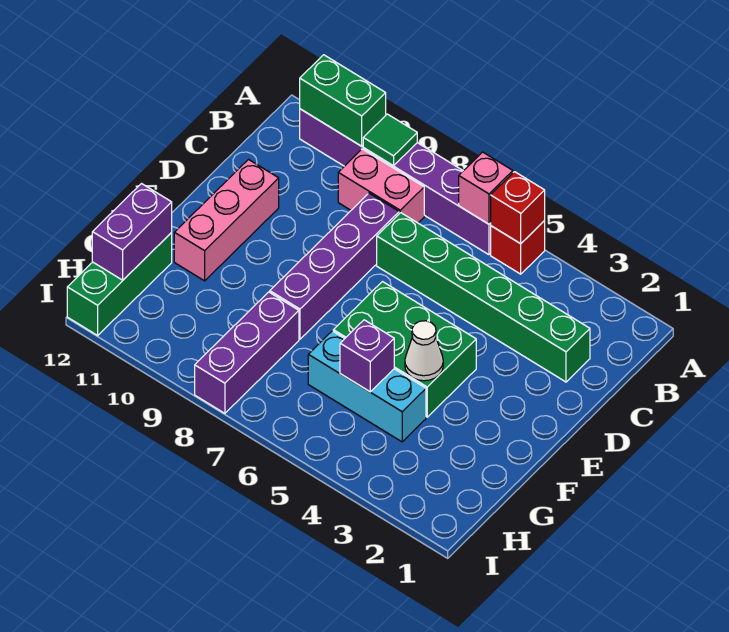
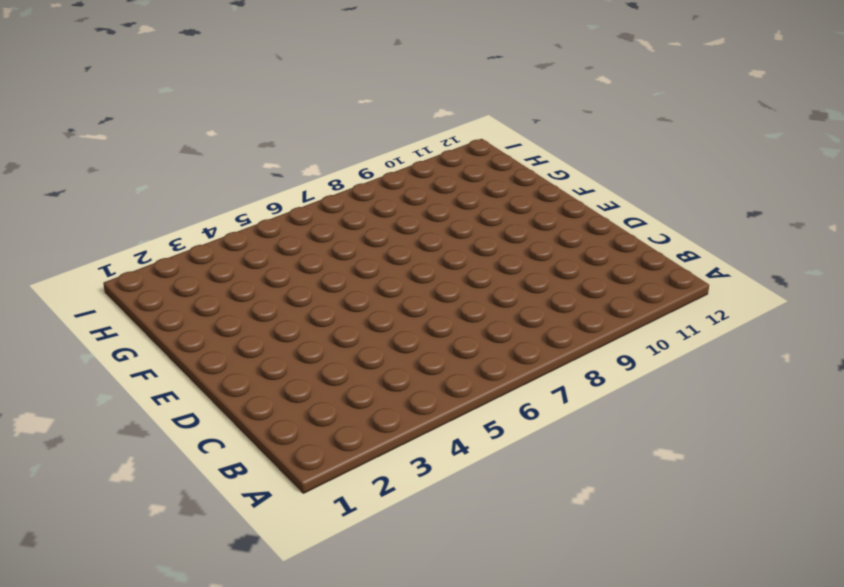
none -> red brick A5 level 1
none -> purple brick A6:A11 level 1
none -> pink brick B8:B9 level 1

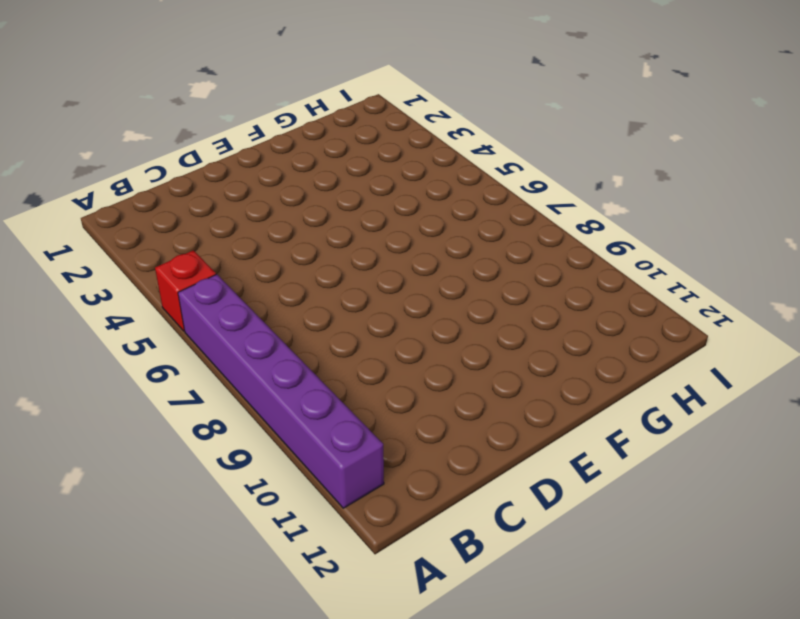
none -> pink brick B8:B9 level 1
none -> green brick C2:C7 level 1
none -> purple brick C8:F8 level 1

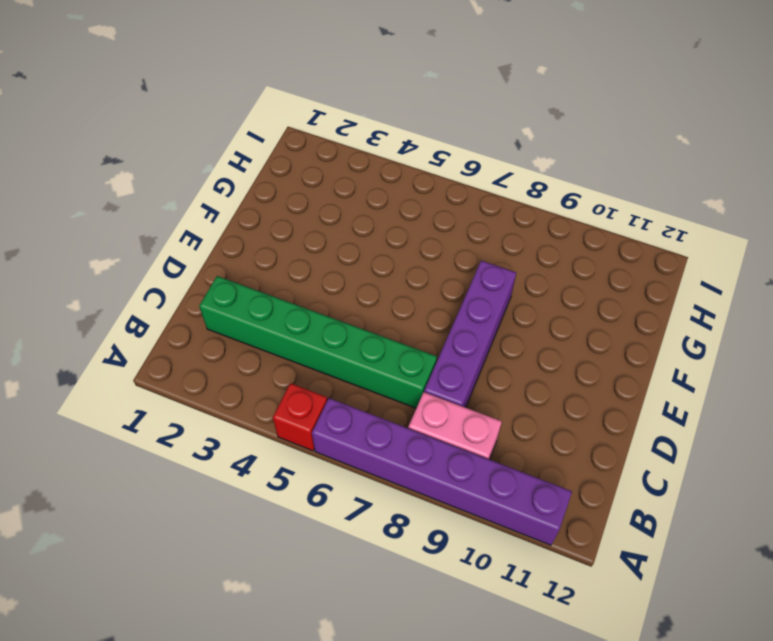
none -> pink brick D11:F11 level 1
none -> green brick E4:F6 level 1
none -> cyan brick G4:G6 level 1

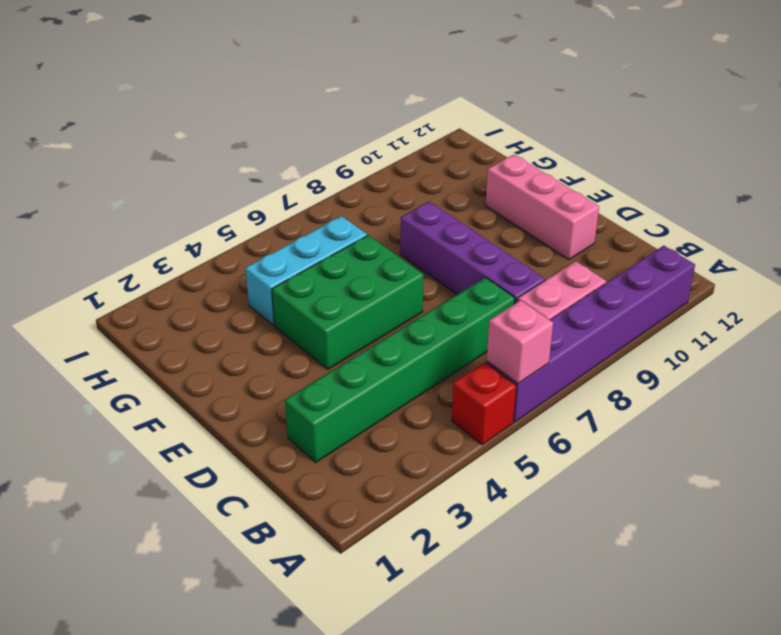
none -> purple brick G8:I8 level 1
none -> green brick G12:I12 level 1
none -> red brick A5 level 2

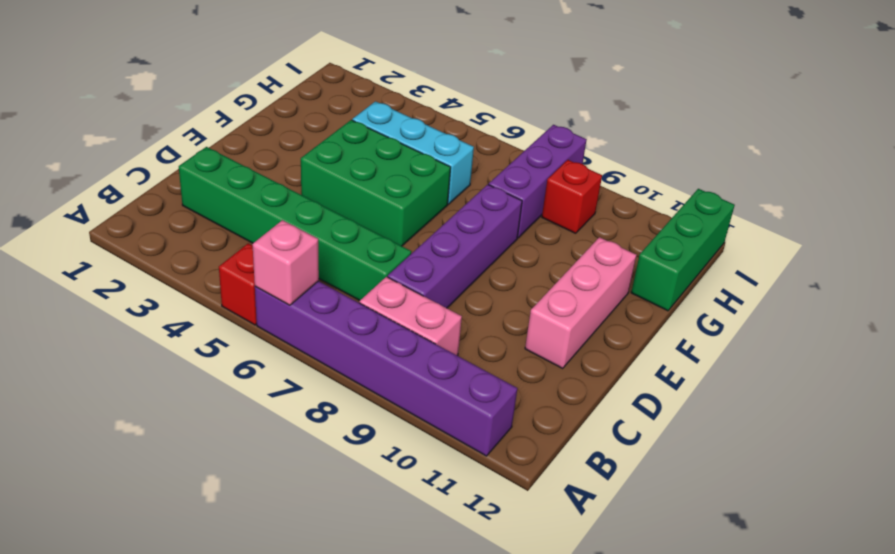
red brick H9 level 1 -> red brick A5 level 2
none -> green tile A9 level 2
none -> green brick A10:A11 level 2
none -> white cone F4 level 2

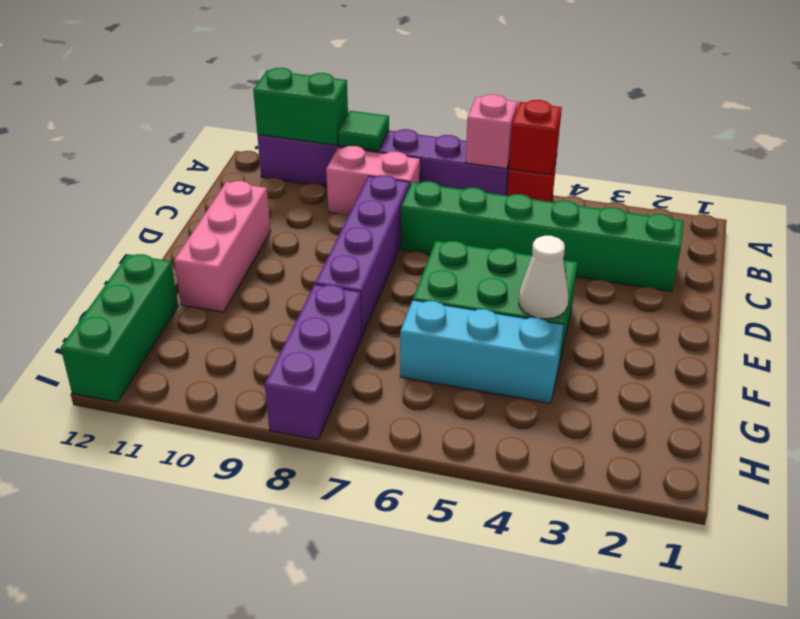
none -> purple brick G5 level 2
none -> purple brick G12:H12 level 2

